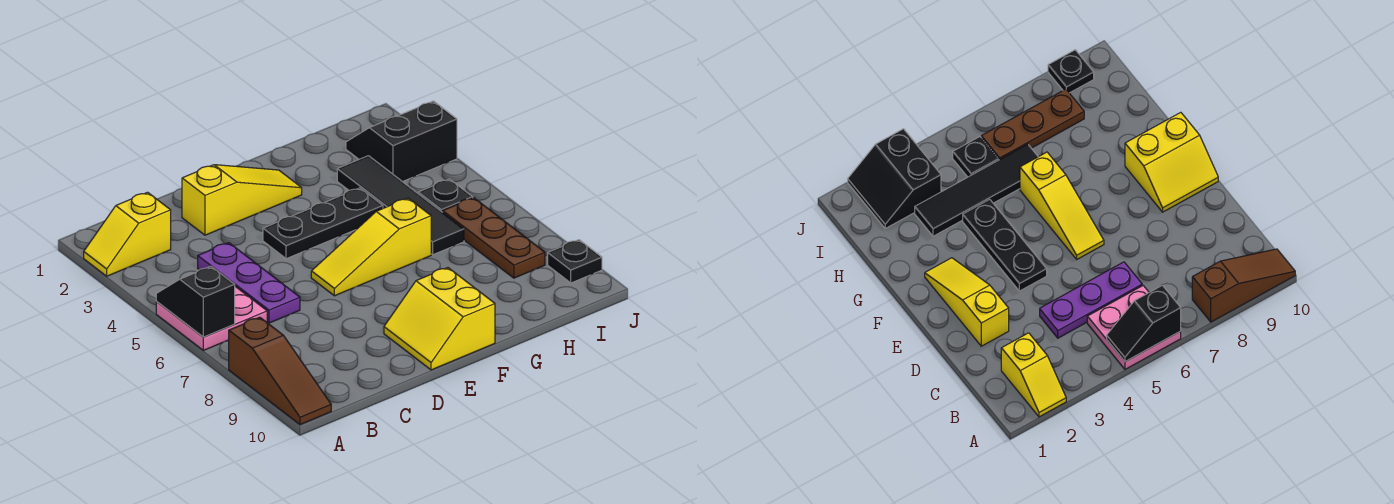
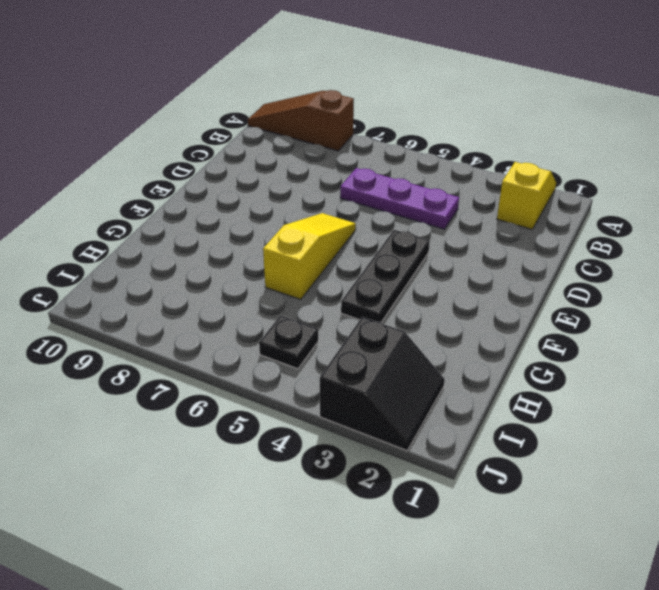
none -> pink plate A5:B6 level 1
none -> yellow slope D2:F2 level 1 top D
none -> yellow slope E9:F10 level 1 top F

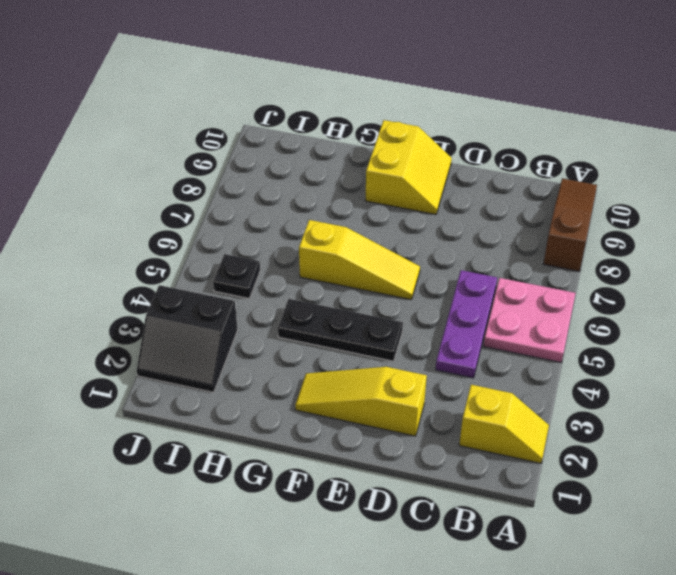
none -> black tile H3:H6 level 1
none -> brown plate I6:I8 level 1
none -> black plate J9 level 1

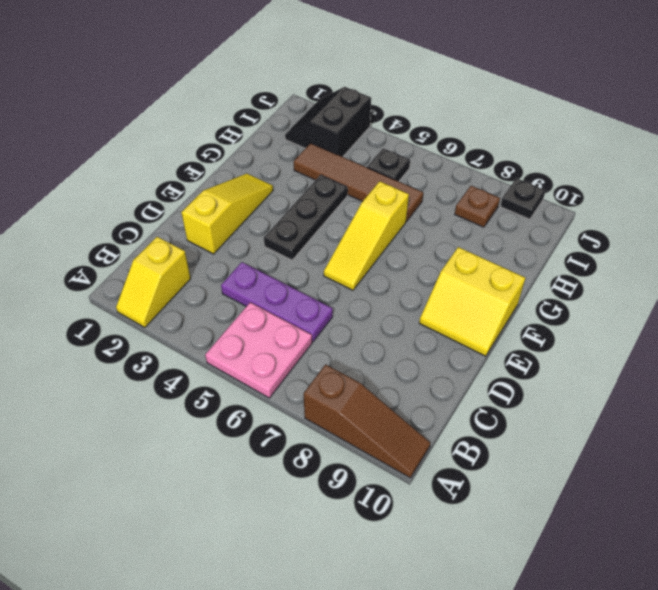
brown tile H3:H6 level 1 -> black tile H3:H6 level 1
brown plate I8 level 1 -> brown plate I6:I8 level 1
none -> black slope A5:A6 level 2 top 6

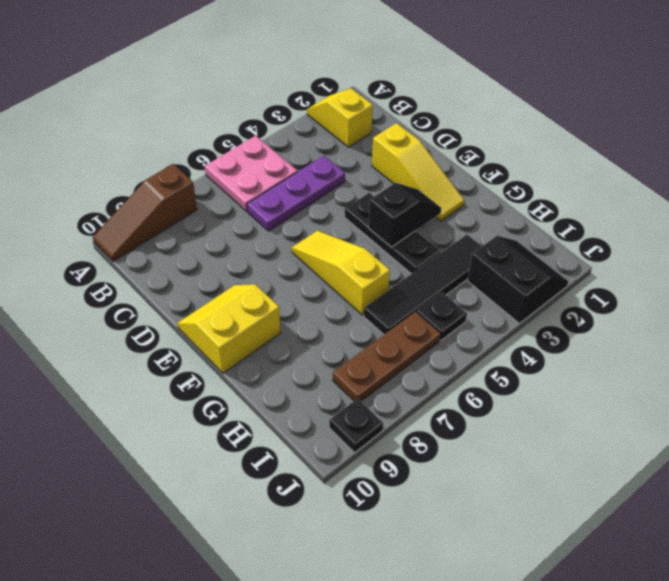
black slope F3:F4 level 2 top 4 -> black slope A5:A6 level 2 top 6

